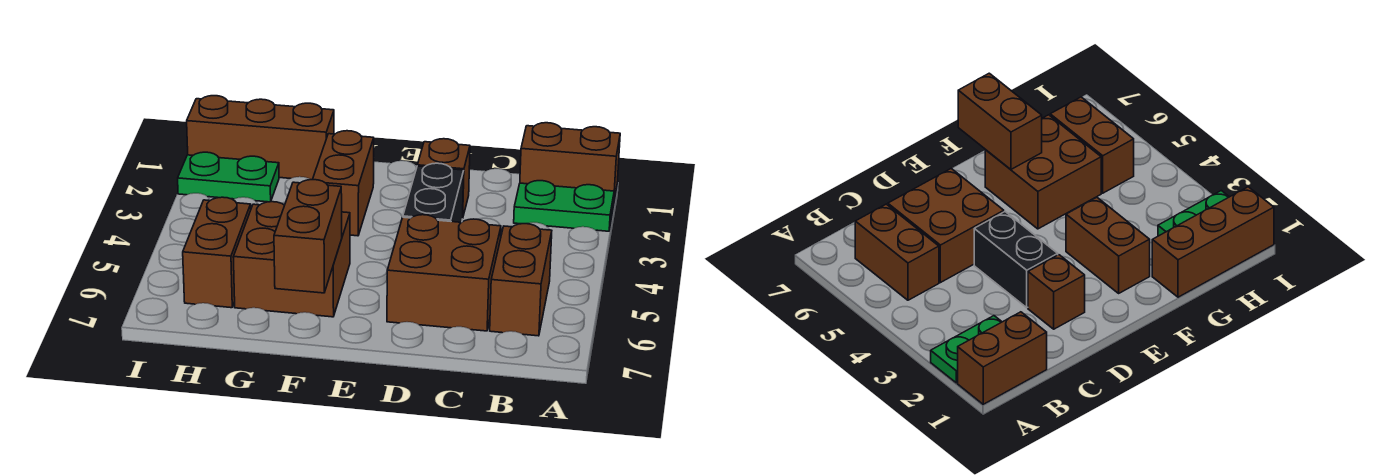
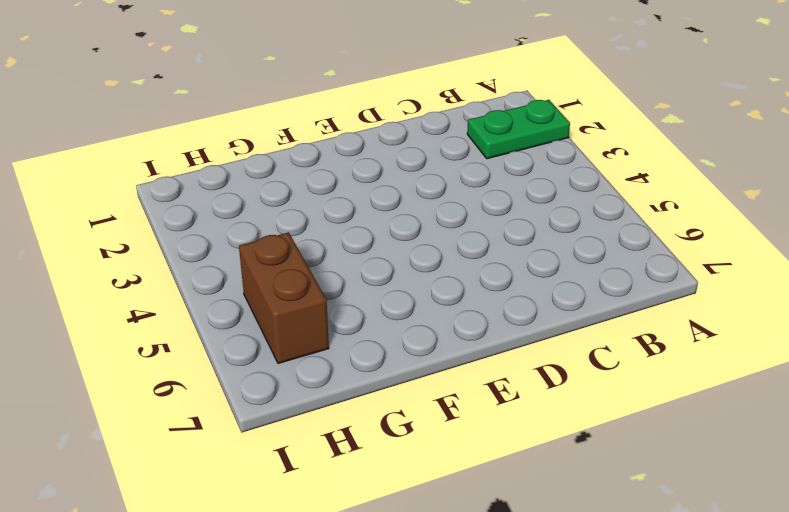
none -> brown brick A1:B1 level 1
none -> brown brick B5:B6 level 1
none -> brown brick C5:D6 level 1

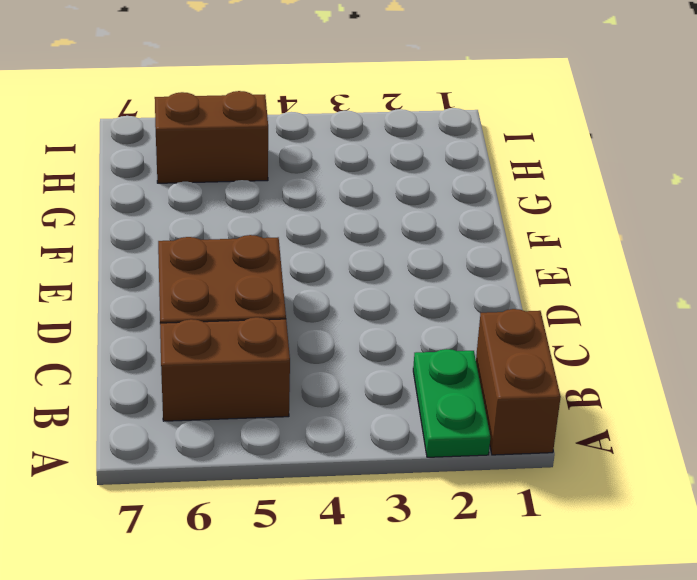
none -> brown brick D2 level 1
none -> black brick D3:D4 level 1
none -> brown brick F2:F3 level 1

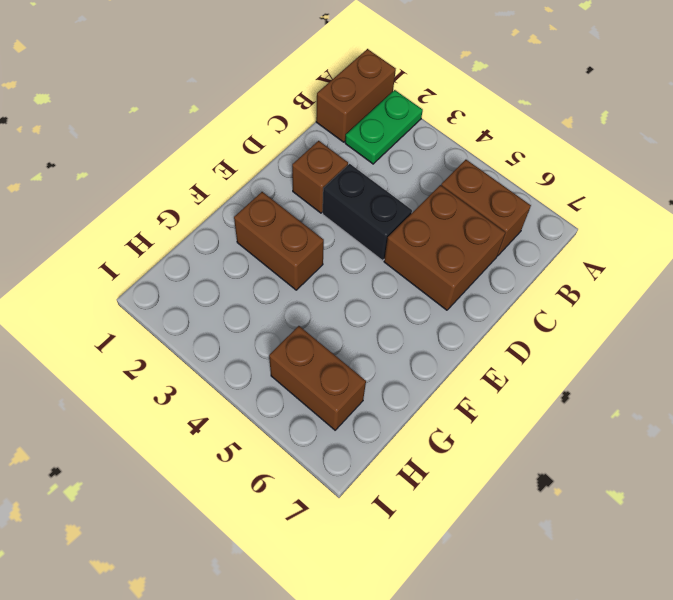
none -> brown brick F5:G6 level 1
none -> brown brick G1:I1 level 1
none -> green plate H2:I2 level 1

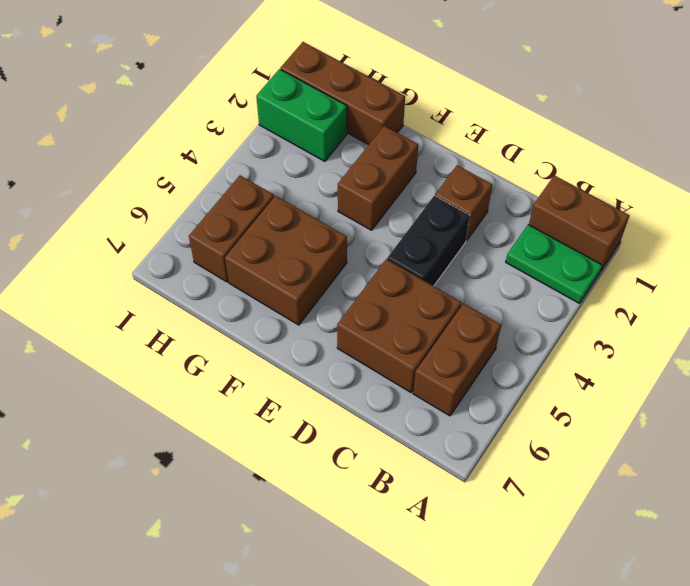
green brick H2:I2 level 1 -> green plate H2:I2 level 1
none -> brown brick F6:F7 level 2

